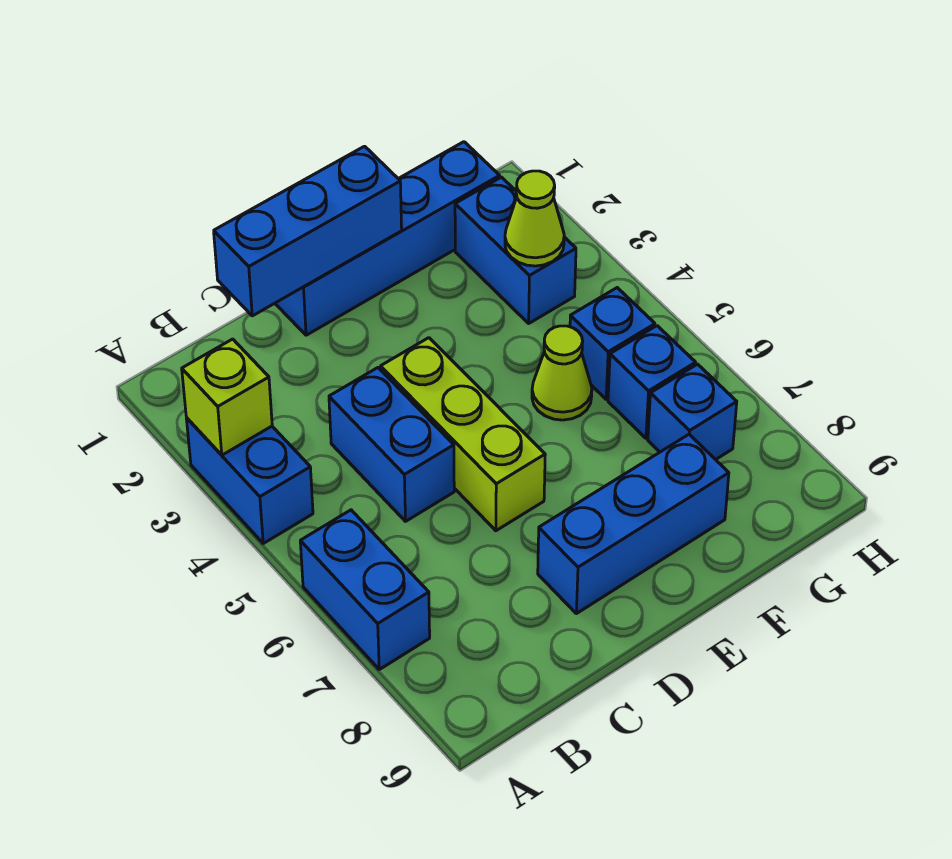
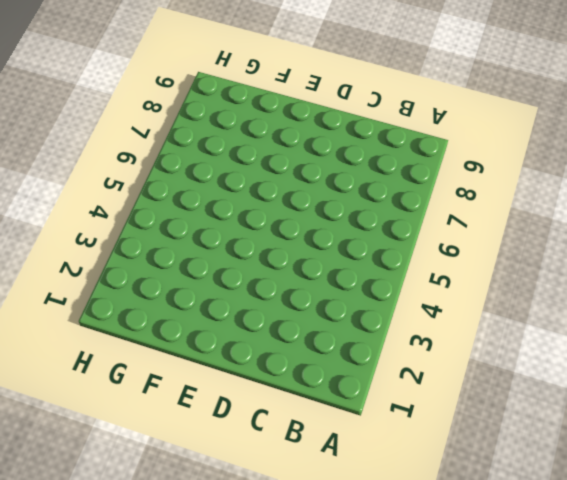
none -> blue brick A3:A4 level 1
none -> blue brick A6:A7 level 1
none -> blue brick C4:C5 level 1

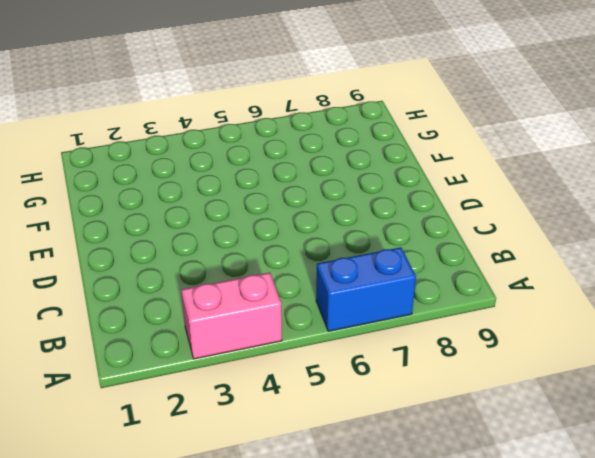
pink brick A3:A4 level 1 -> blue brick A3:A4 level 1
none -> blue brick C4:C5 level 1
none -> blue brick D1:G1 level 1
none -> lime brick D4:D6 level 1

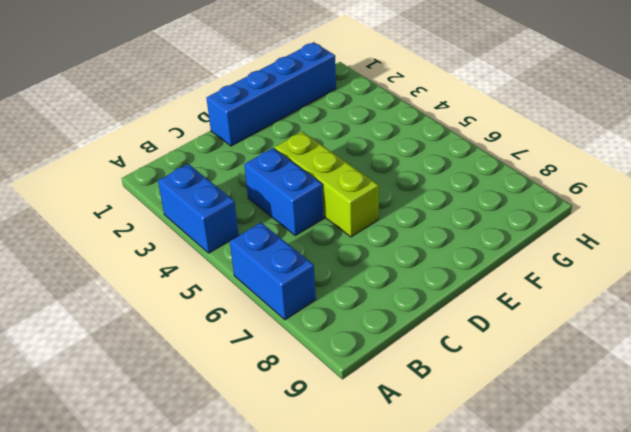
none -> blue brick D8:F8 level 1
none -> lime cone F5 level 1
none -> blue brick G2:G3 level 1

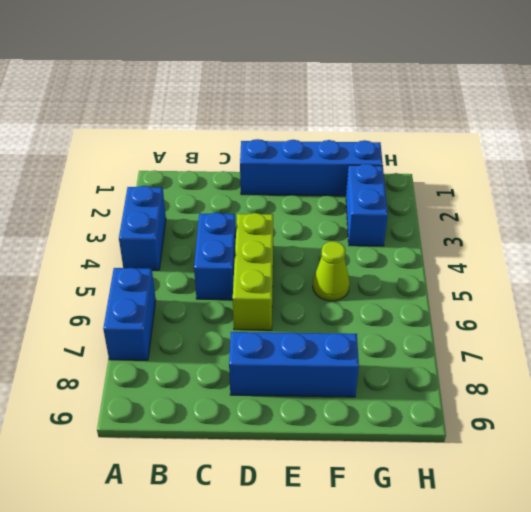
none -> blue brick G5 level 1
none -> blue brick G6 level 1
none -> blue brick G7 level 1

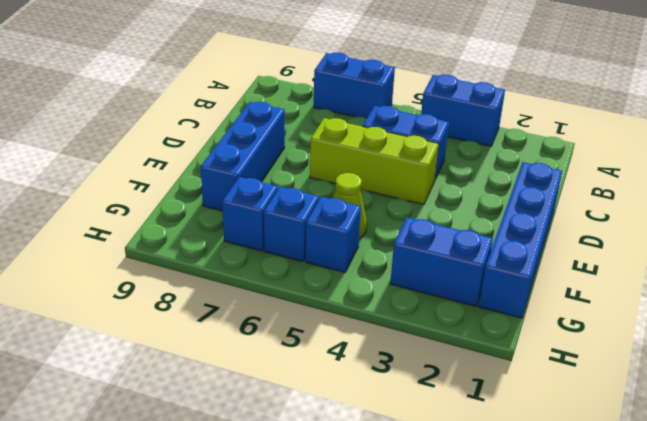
none -> lime brick A3 level 2
none -> blue brick C1:E1 level 2
none -> lime cone G3 level 2

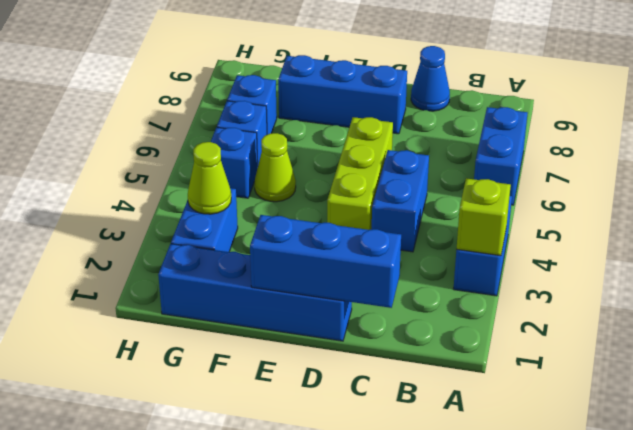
blue cone C9 level 1 -> none

